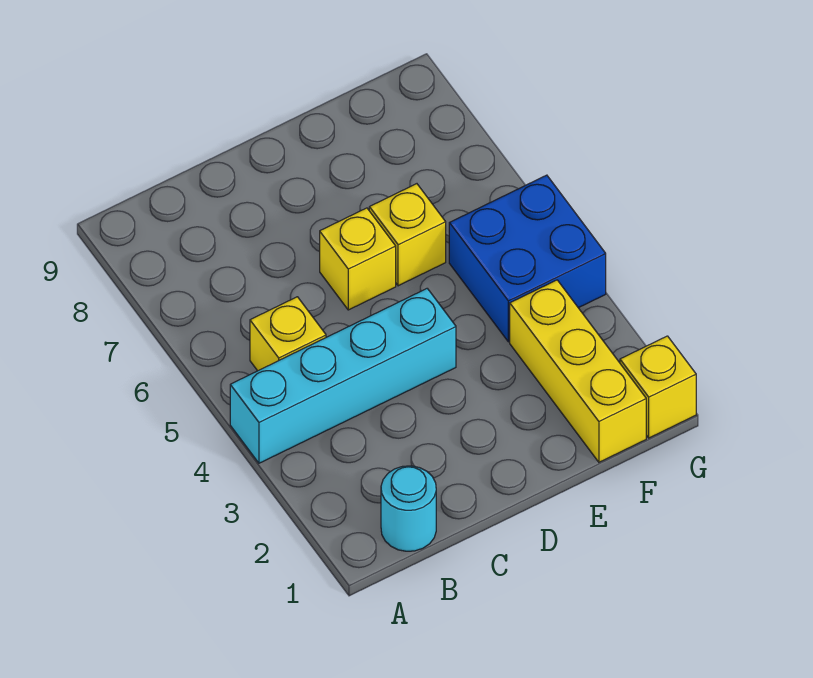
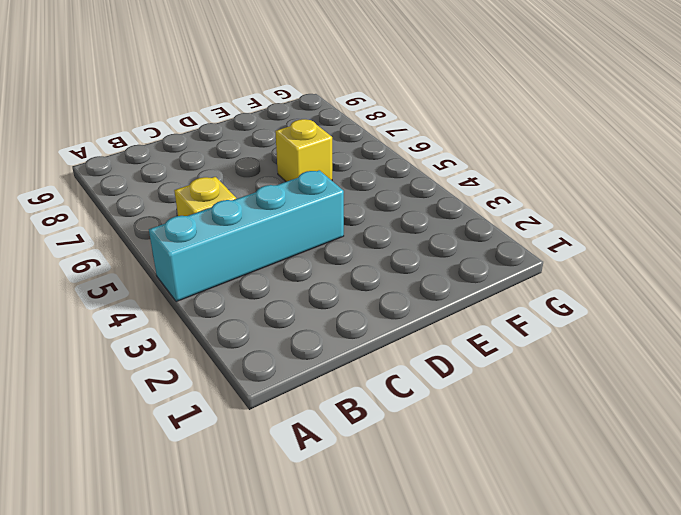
none -> cyan round brick B1 level 1
none -> yellow brick D6 level 1

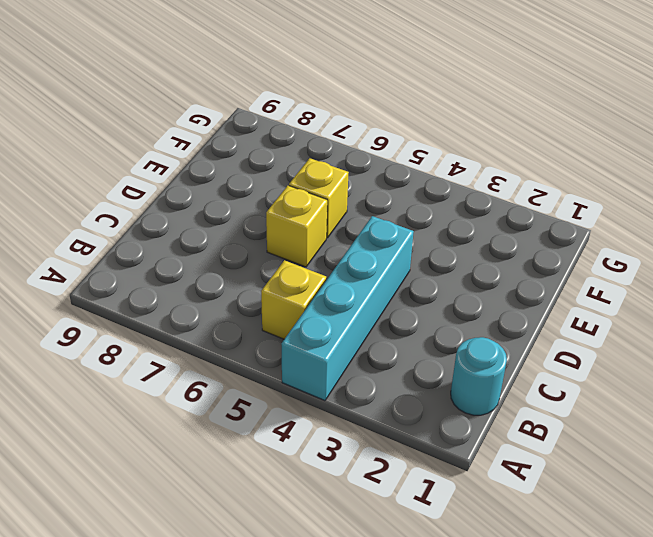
none -> yellow brick F1:F3 level 1
none -> blue brick F4:G5 level 1

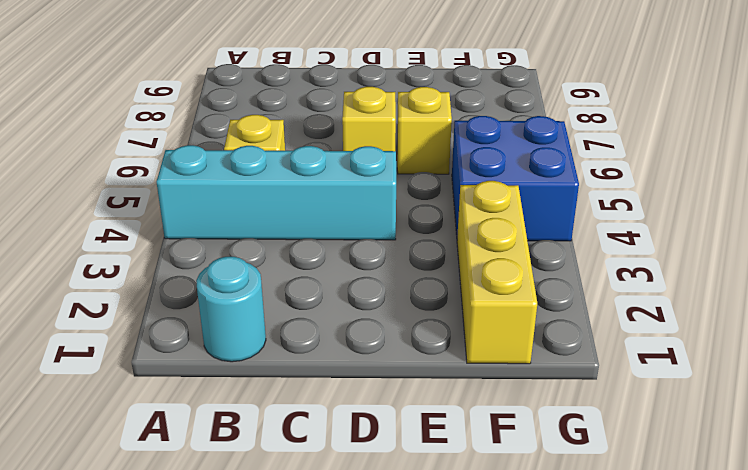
none -> yellow brick G1 level 1

